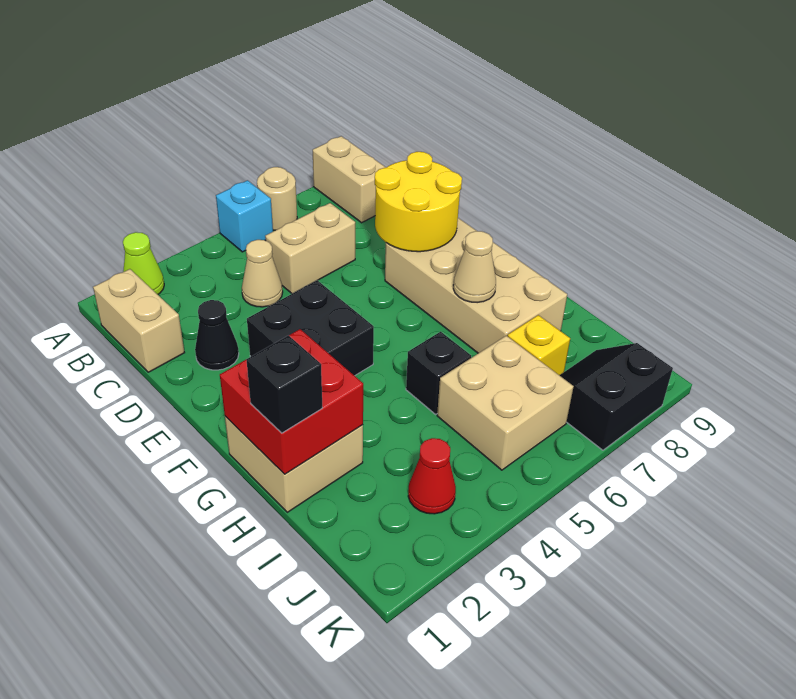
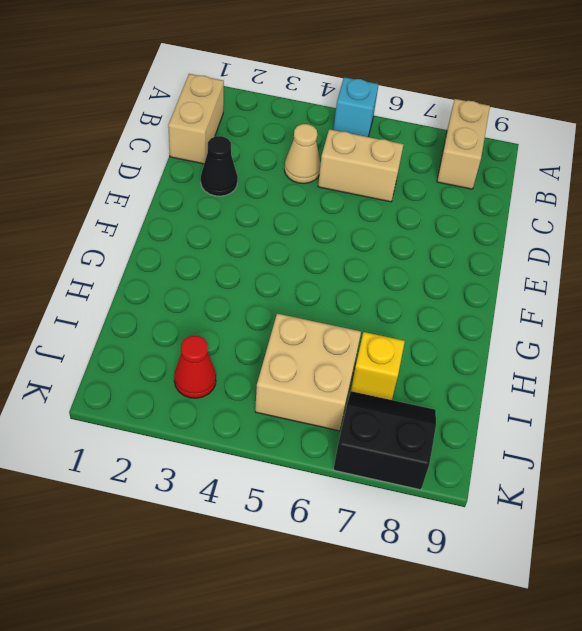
none -> lime cone A2 level 1
none -> tan round brick A6 level 1
none -> black brick E3:F4 level 1

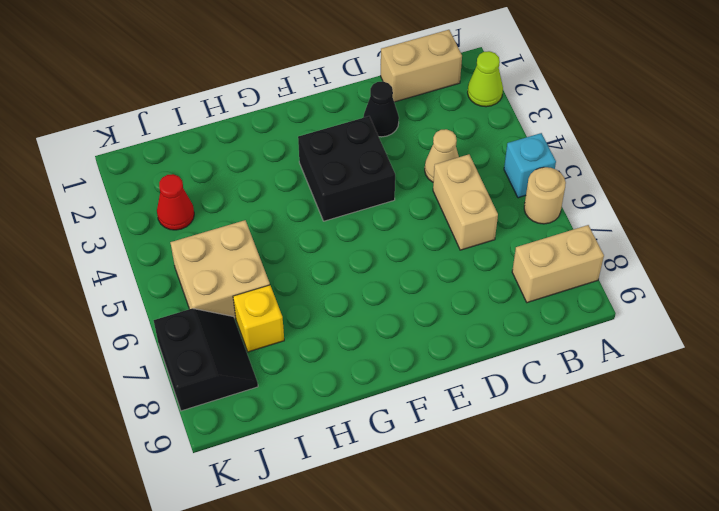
none -> tan brick E7:H8 level 1
none -> tan brick G1:H2 level 1
none -> black brick H5 level 1

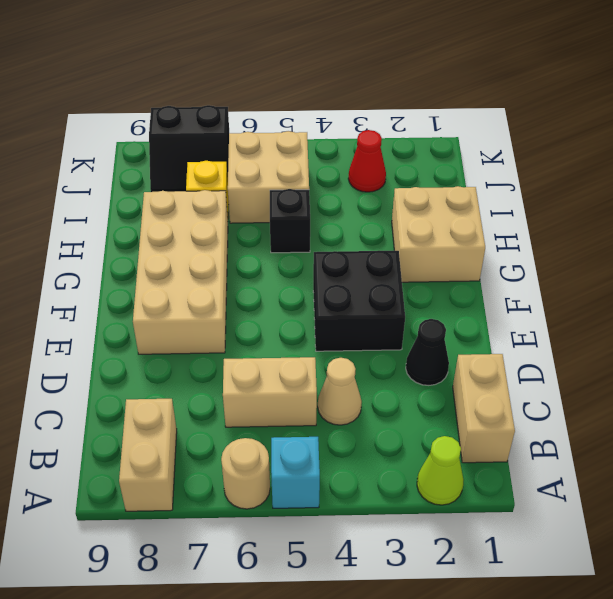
none -> yellow round brick D7:E8 level 2
none -> red brick G1:H2 level 2
none -> tan cone G7 level 2

